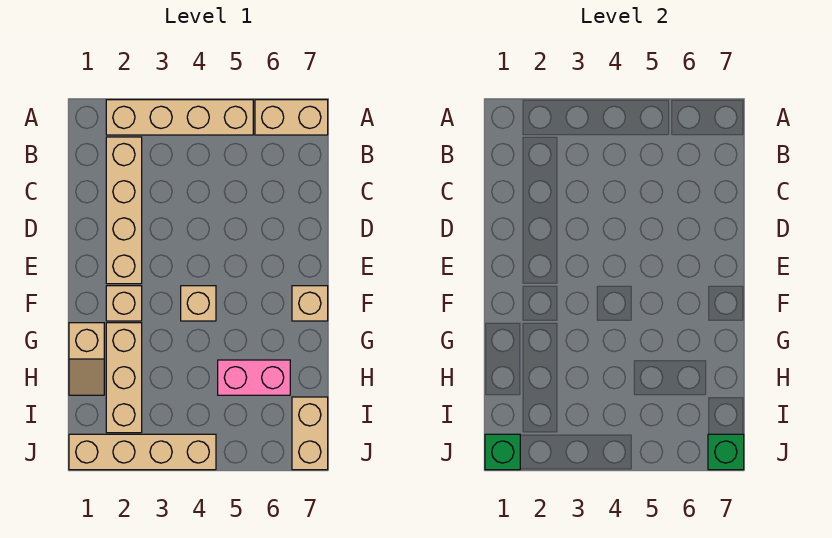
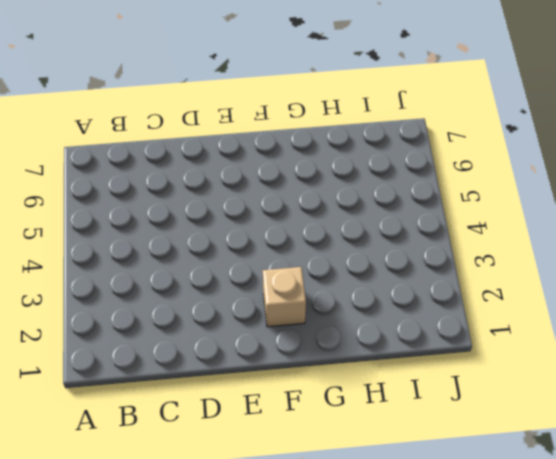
none -> tan brick A2:A5 level 1
none -> tan brick A6:A7 level 1
none -> tan brick B2:E2 level 1

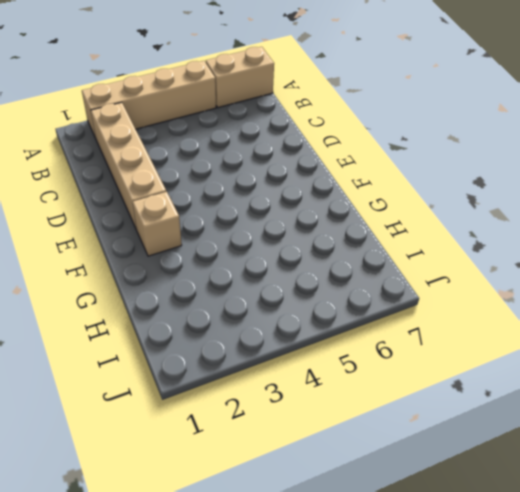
none -> tan brick F4 level 1
none -> tan brick F7 level 1
none -> tan slope G1:H1 level 1 top G

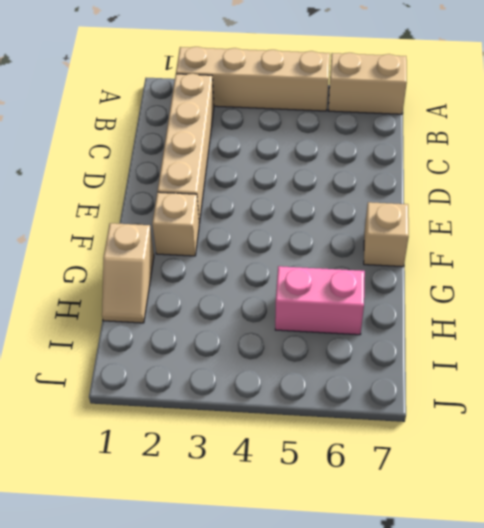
none -> tan brick F4 level 1
none -> tan brick G2:I2 level 1
none -> tan brick I7:J7 level 1

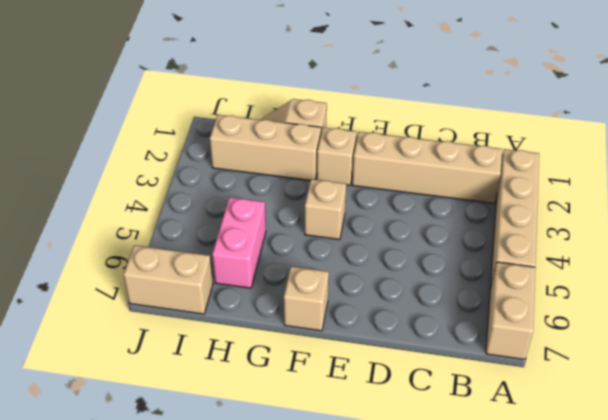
none -> tan brick J1:J4 level 1
none -> green brick J1 level 2
none -> green brick J7 level 2

